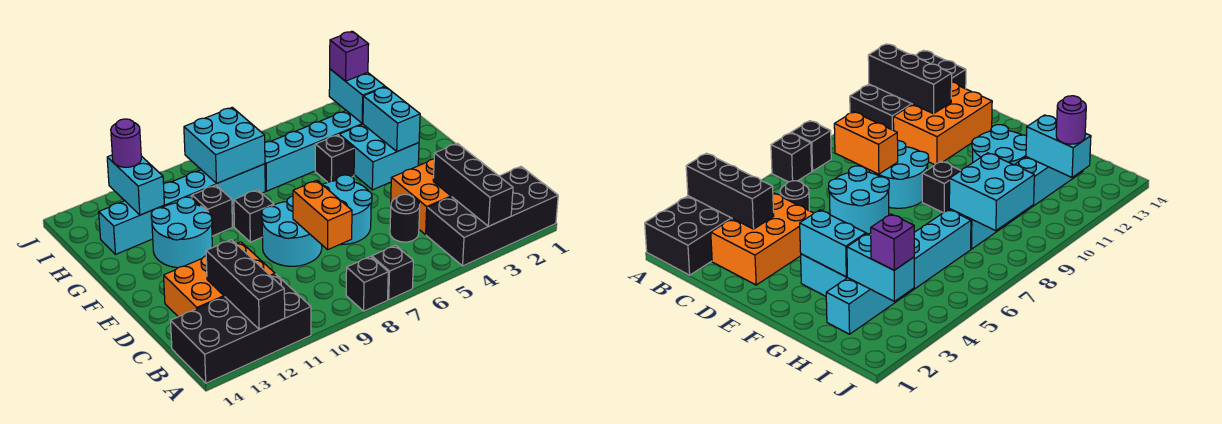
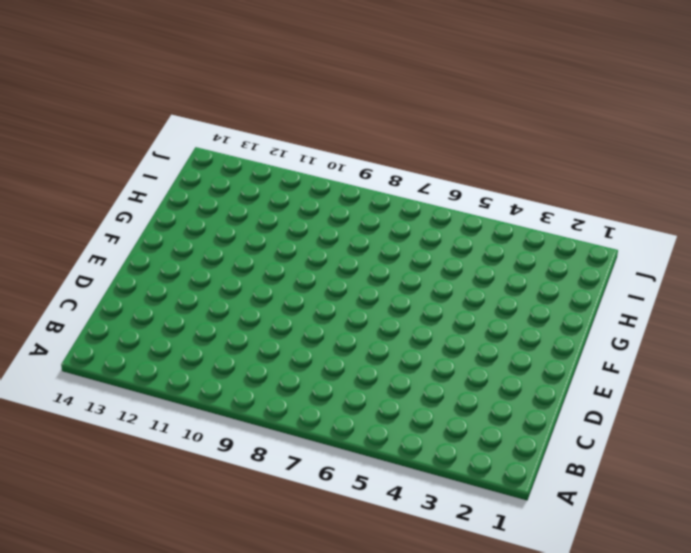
none -> black brick A1:B4 level 1
none -> black brick A7 level 1
none -> black brick A8 level 1

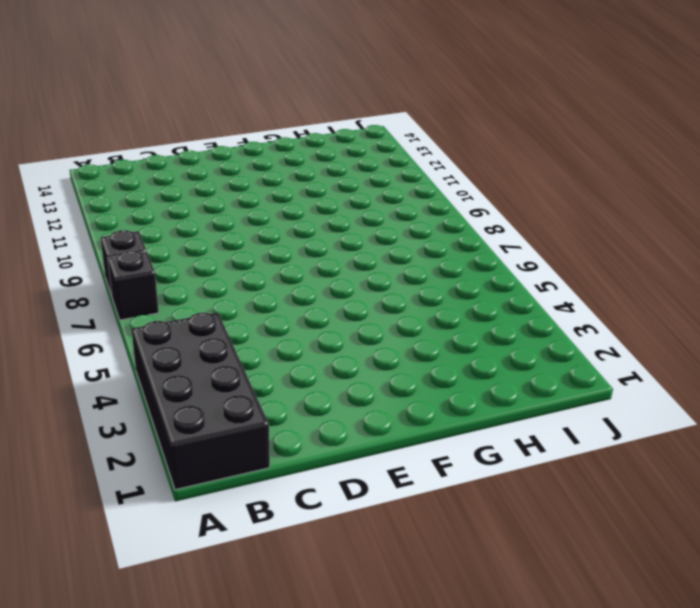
none -> black brick A11:B14 level 1
none -> orange brick C2:D4 level 1
none -> black round brick C5 level 1

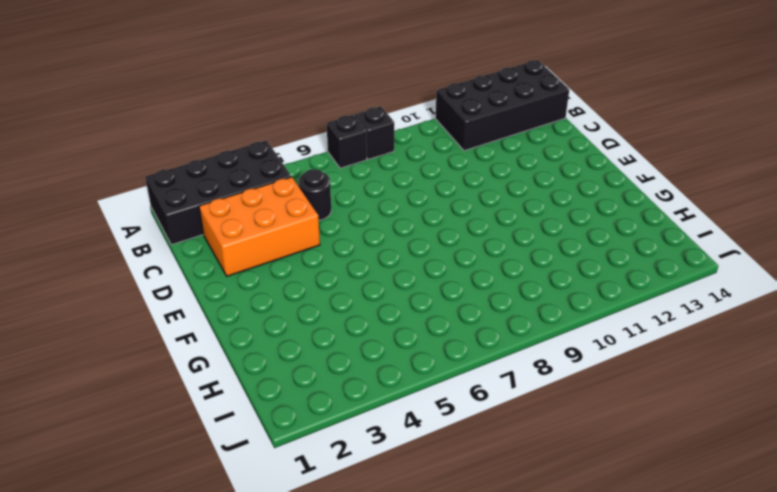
none -> orange brick C11:D13 level 1
none -> cyan round brick D6:E7 level 1
none -> cyan round brick D8:E9 level 1

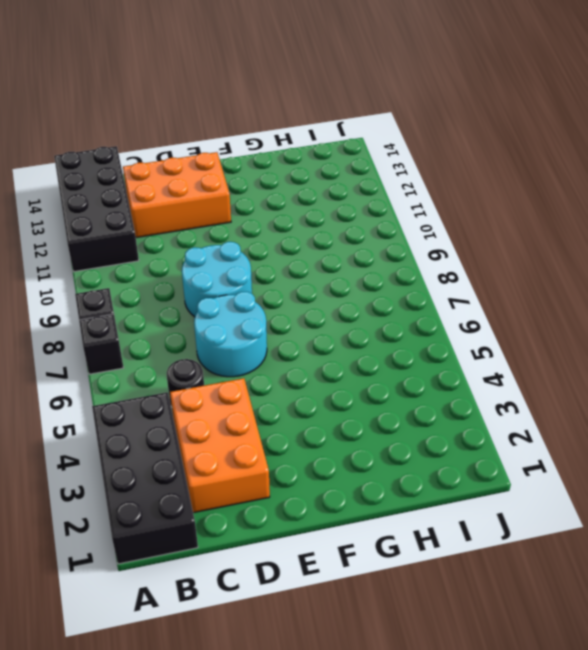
orange brick C12:E13 level 1 -> orange brick C11:D13 level 1
none -> cyan brick F3:G4 level 1
none -> black brick F9 level 1
none -> cyan round brick F11:G12 level 1

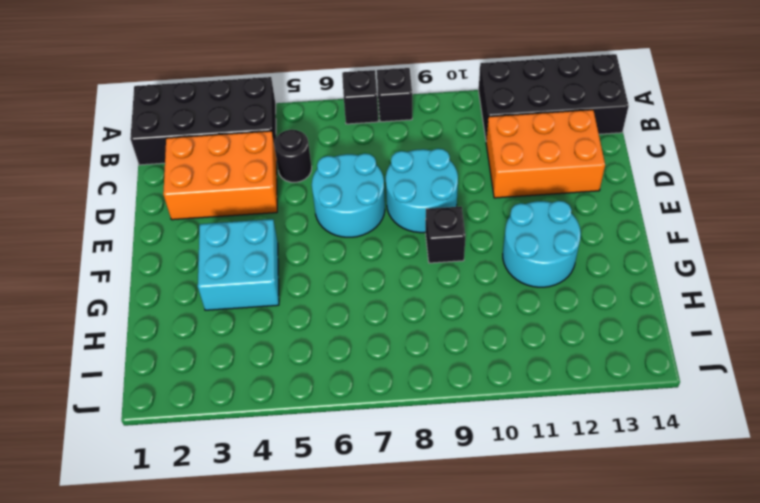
none -> black brick G5 level 1
none -> black brick G10 level 1
none -> cyan brick H2:H7 level 1

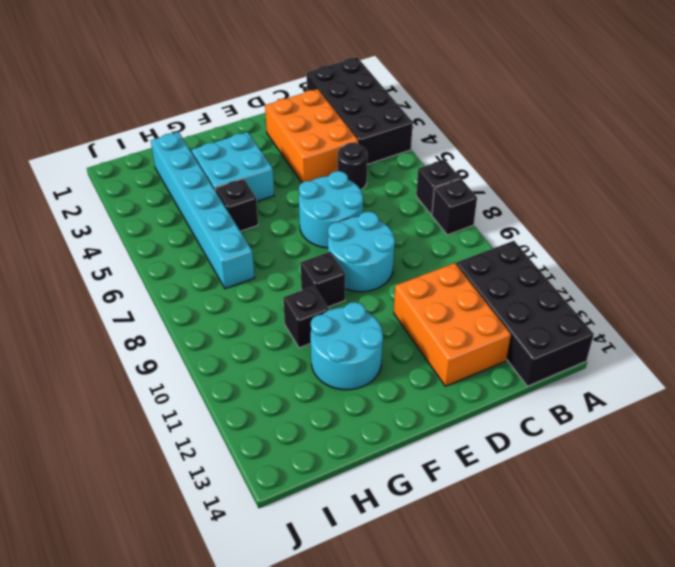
none -> cyan brick H8:H13 level 1
none -> black brick A3:C3 level 2
none -> black brick A12:C12 level 2

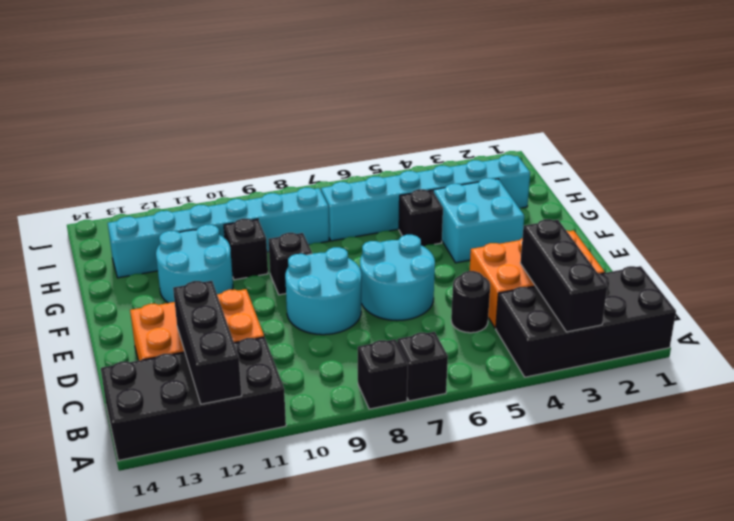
none -> orange brick C8:D8 level 2
none -> cyan brick F3:G3 level 2
none -> cyan brick H3:I3 level 2

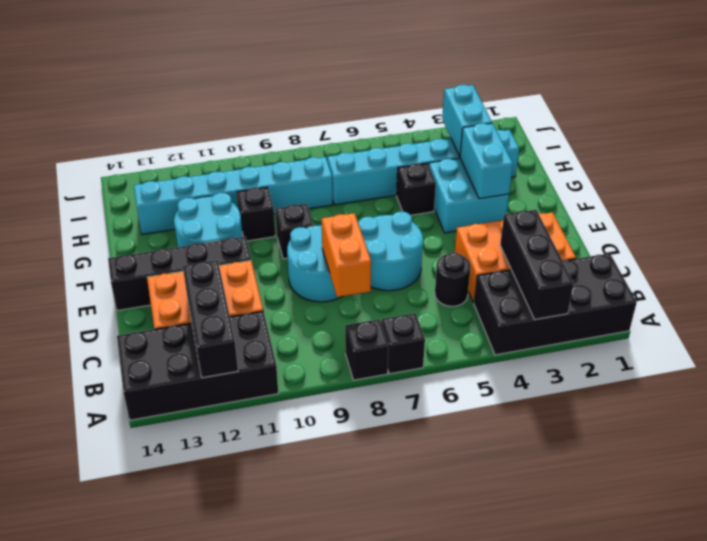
black brick E11:E14 level 1 -> none
none -> cyan brick H8:I9 level 2
none -> cyan brick H12:I12 level 2
none -> purple brick I3 level 3

